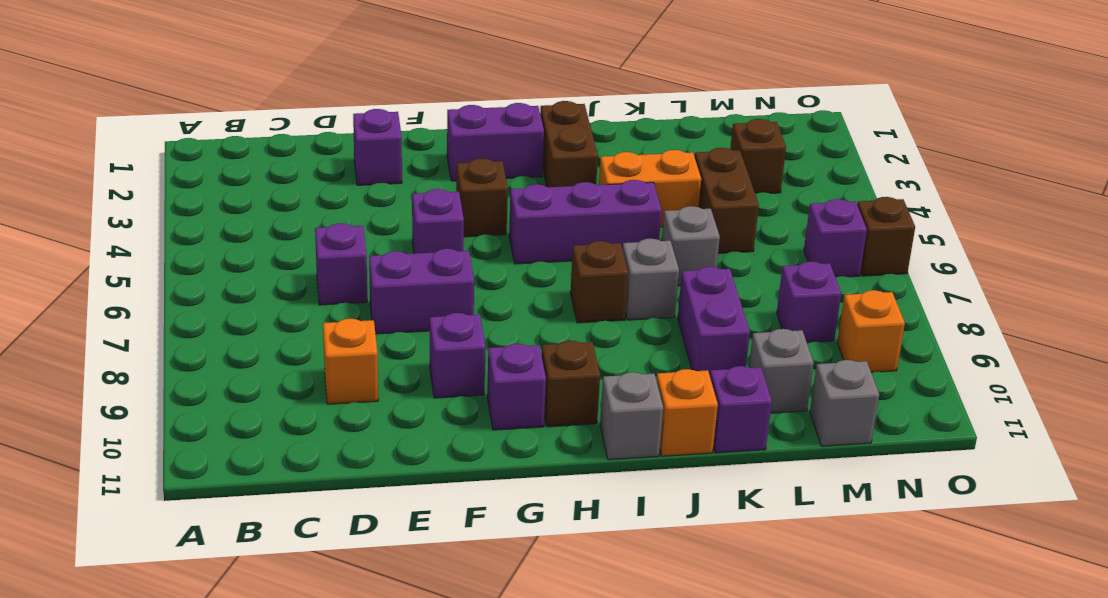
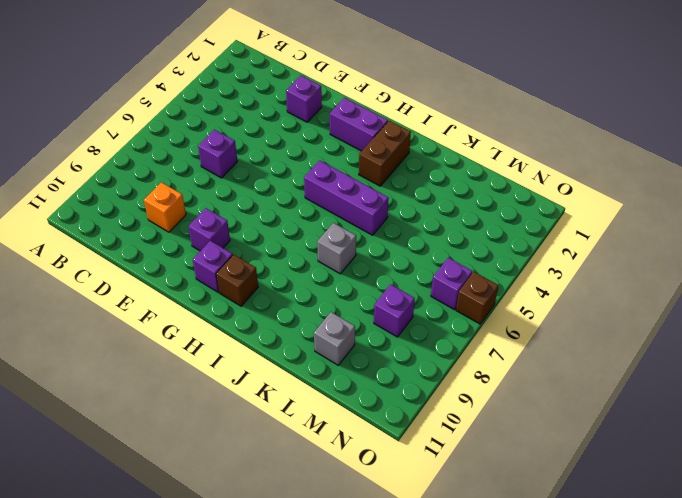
none -> purple brick E7:F7 level 1
none -> purple brick F5 level 1
none -> brown brick G4 level 1

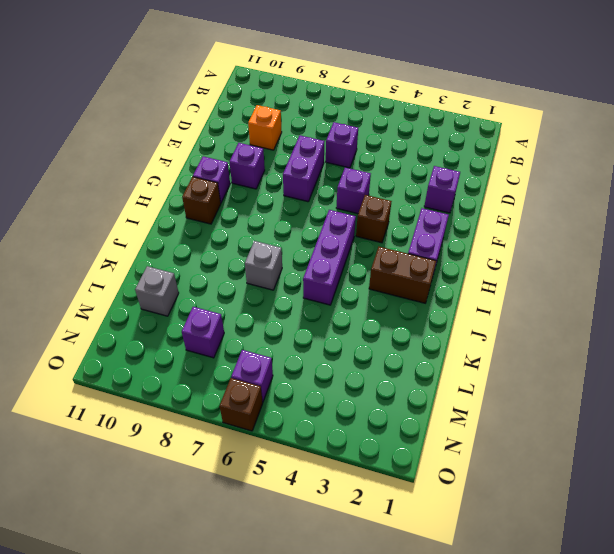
none -> brown brick I7 level 1
none -> grey brick I11 level 1
none -> orange brick J4:K4 level 1

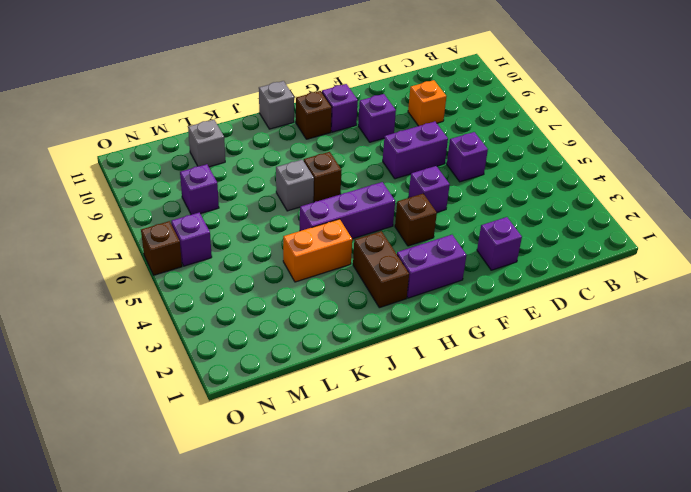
none -> orange brick J11 level 1
none -> grey brick K6 level 1
none -> purple brick K8:K9 level 1

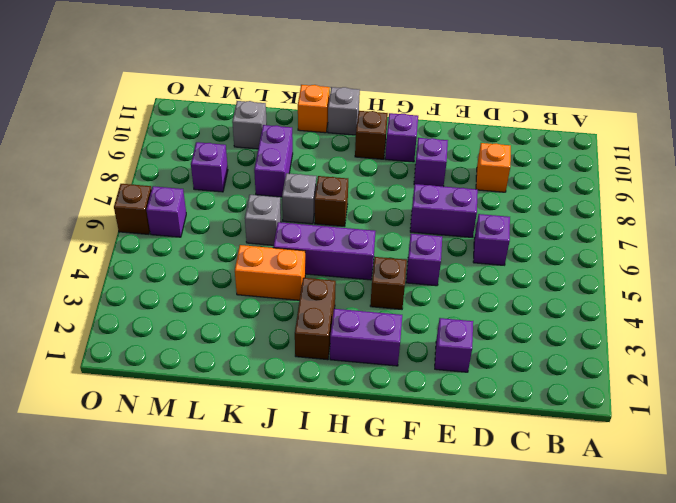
none -> purple brick K11 level 1
none -> brown brick L4:L5 level 1
none -> brown brick M3 level 1

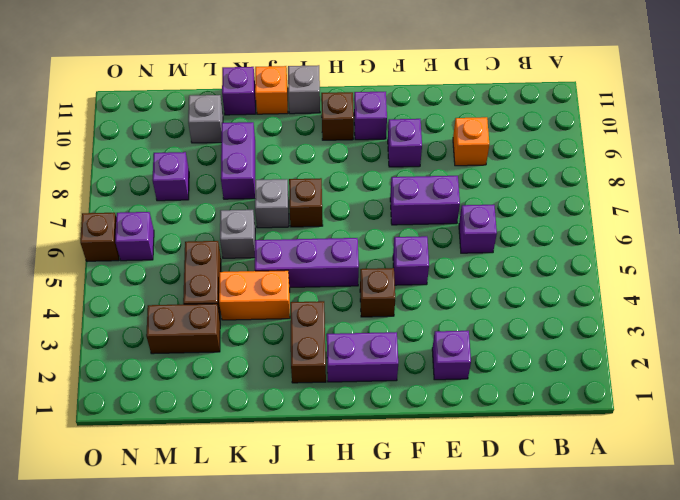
brown brick L3:M3 level 1 -> brown brick M3 level 1
none -> grey brick M11 level 1
none -> orange brick N9 level 1

